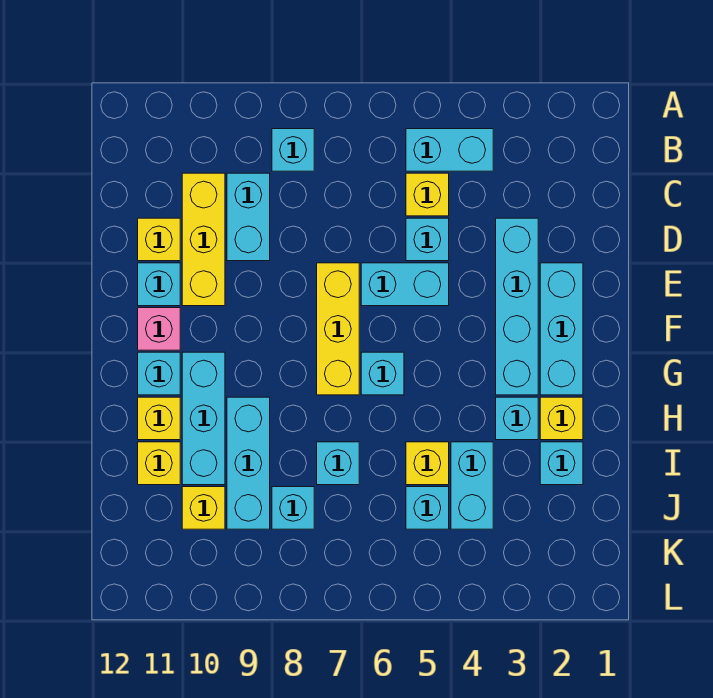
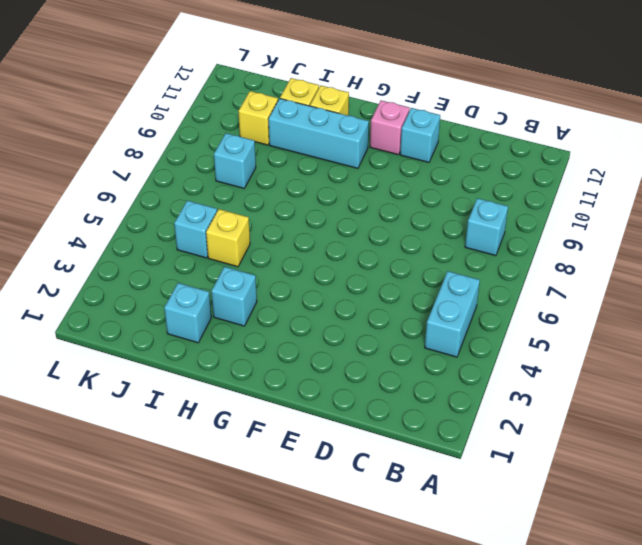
none -> yellow brick C5 level 1
none -> cyan brick C9:D9 level 1
none -> yellow brick C10:E10 level 1

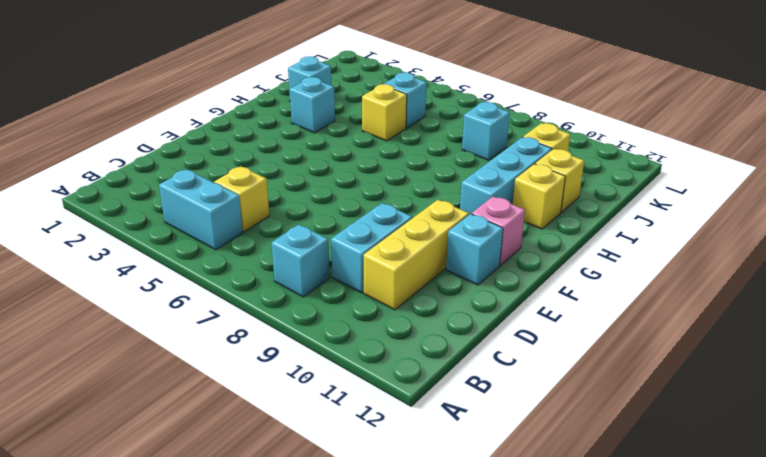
none -> cyan brick D3:G3 level 1
none -> cyan brick D5 level 1
none -> yellow brick D11 level 1

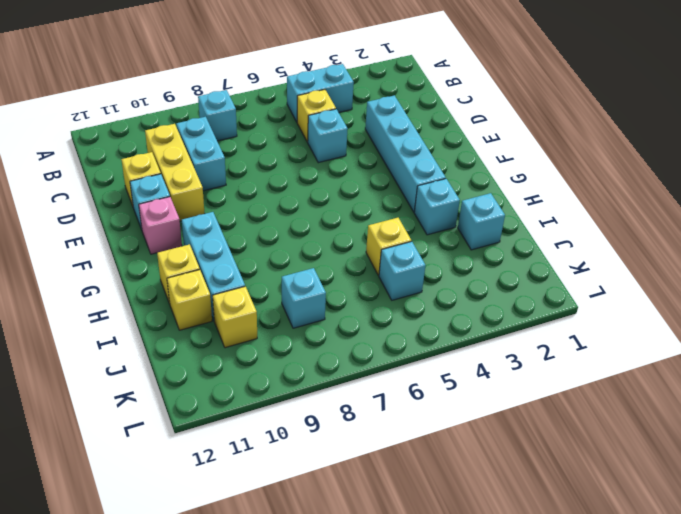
none -> cyan brick E2:G2 level 1
none -> cyan brick E5:E6 level 1
none -> yellow brick E7:G7 level 1

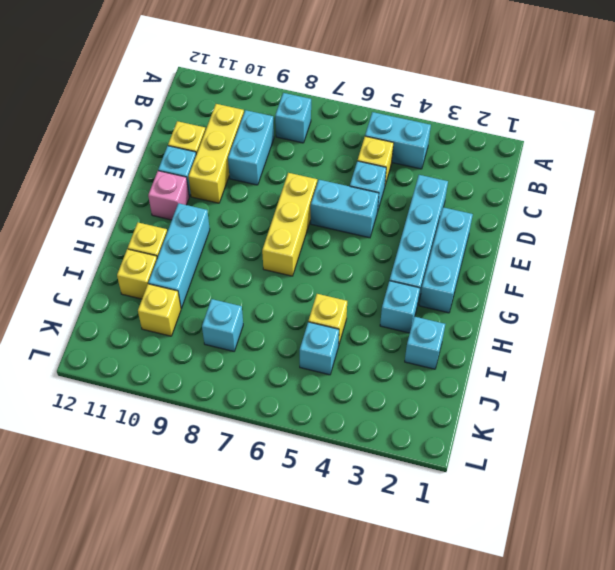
none -> cyan brick G6 level 1
none -> cyan brick G11 level 1
none -> yellow brick H2 level 1

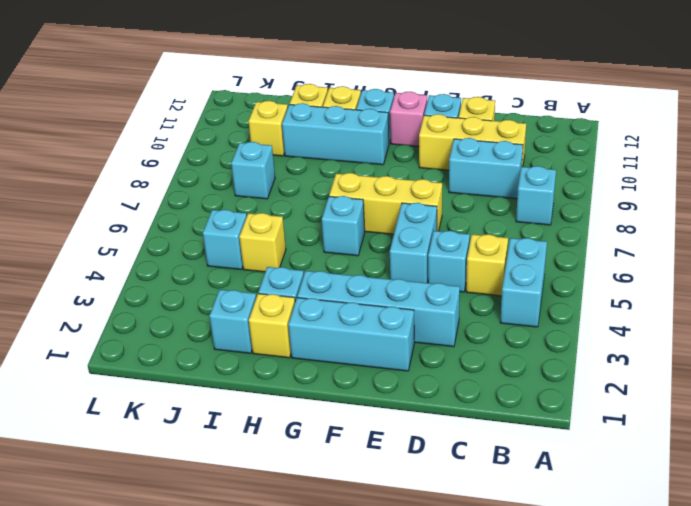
none -> cyan brick H9:J9 level 1
none -> cyan brick I4:J4 level 1
none -> cyan brick I7 level 1

